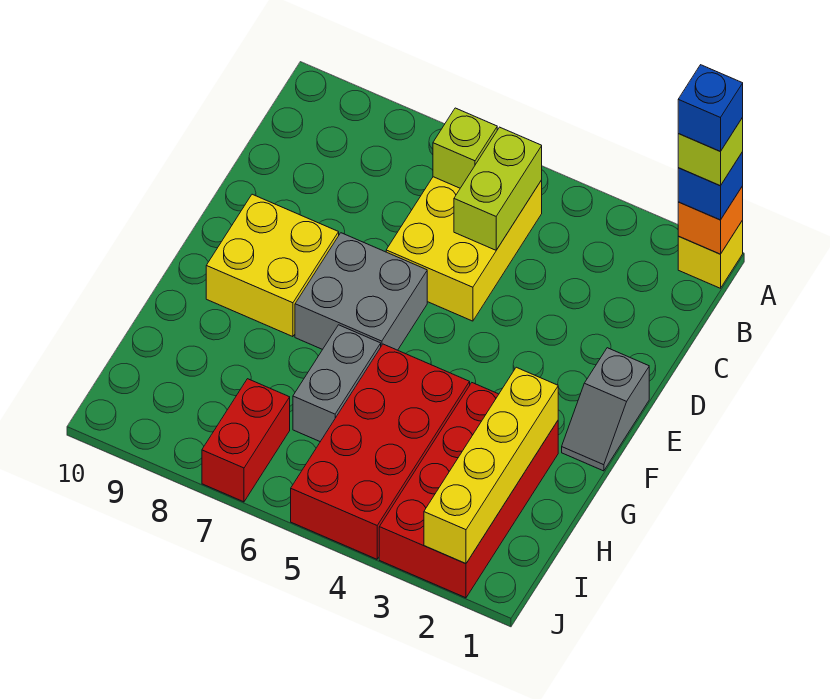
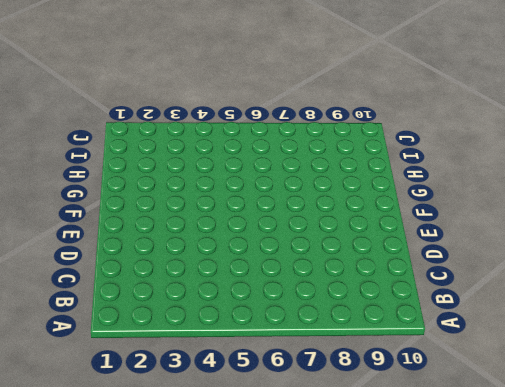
none -> yellow brick A1 level 1
none -> yellow brick B5:D6 level 1
none -> grey slope E1:F1 level 1 top E

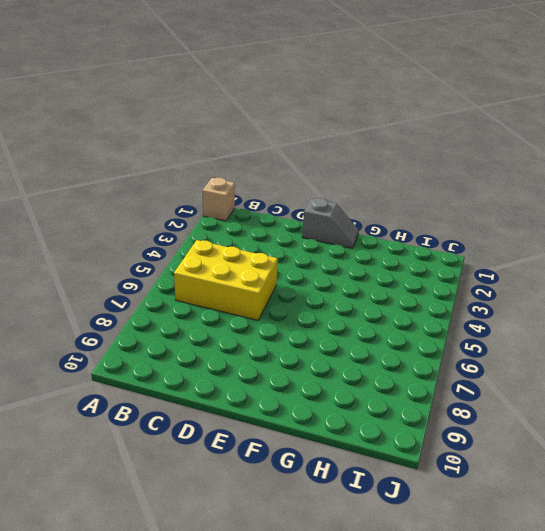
tan brick A1 level 1 -> yellow brick A1 level 1
none -> grey brick E6:F7 level 1
none -> yellow brick E8:F9 level 1
none -> red brick G2:J3 level 1

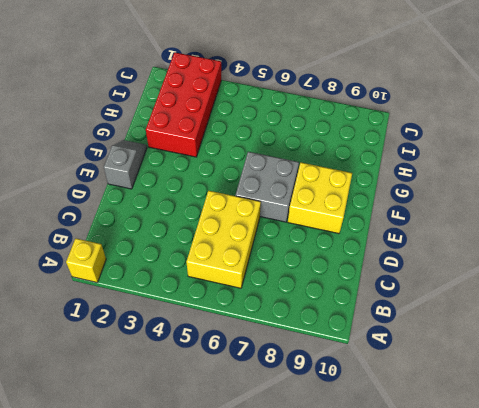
none -> red brick G4:J5 level 1
none -> grey brick G6:H6 level 1
none -> red brick I7:J7 level 1

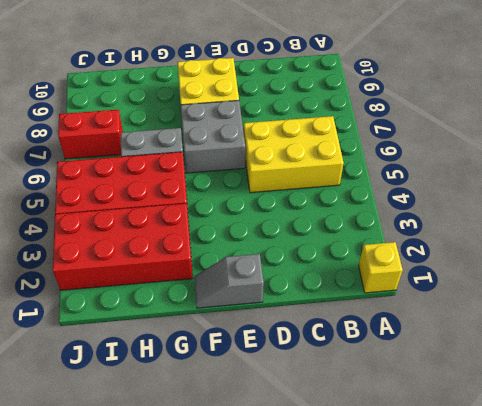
none -> orange brick A1 level 2
none -> lime brick B5:C5 level 2
none -> lime brick B6 level 2

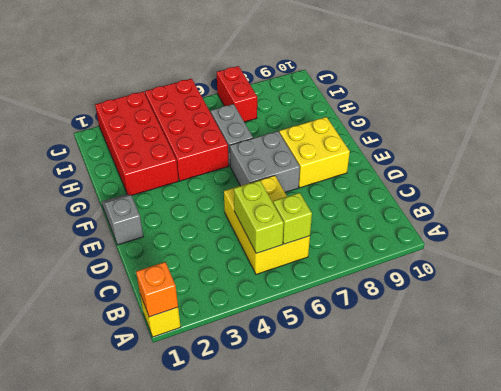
none -> yellow brick G2:J2 level 2
none -> blue brick A1 level 3
none -> lime brick A1 level 4

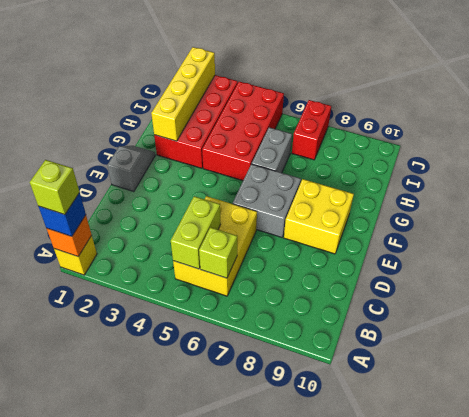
none -> blue brick A1 level 5

